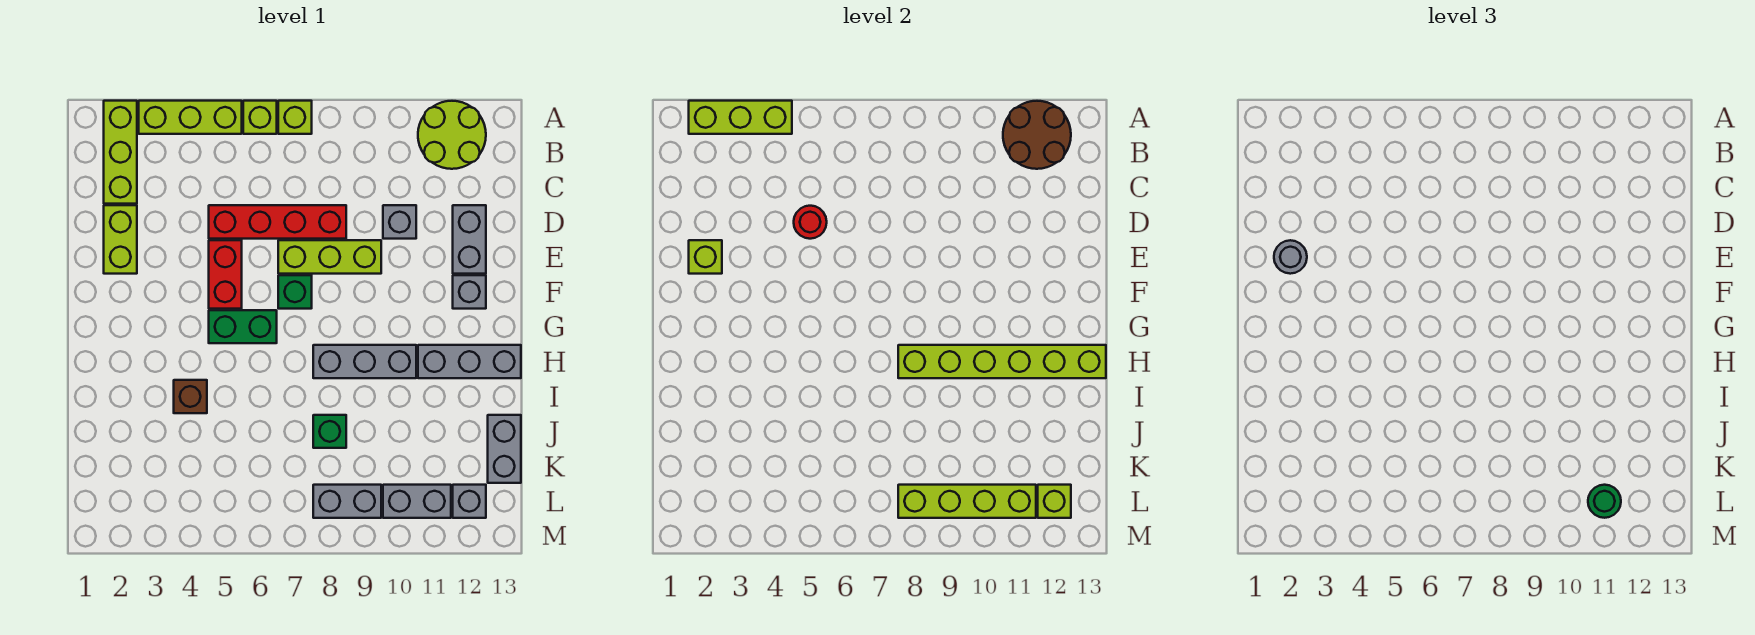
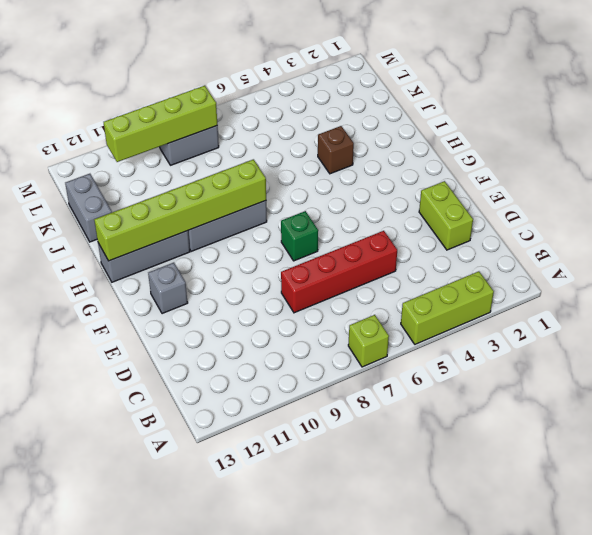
none -> lime brick A2:C2 level 1
none -> lime brick A6 level 1
none -> lime round brick A11:B12 level 1
none -> grey brick D10 level 1

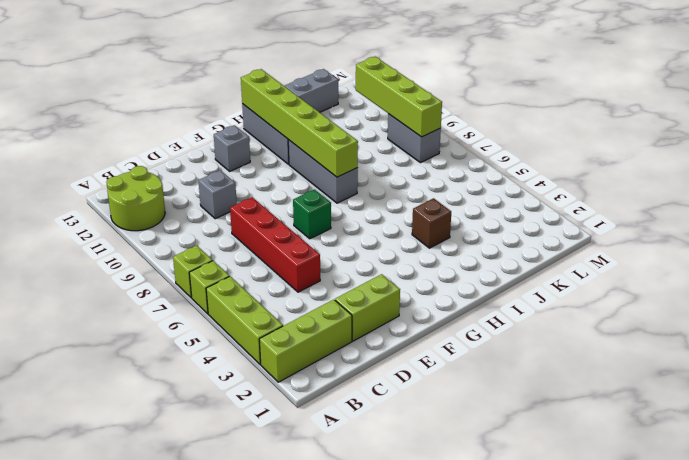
none -> grey brick D12:E12 level 1
none -> red brick E5:F5 level 1
none -> lime brick E7:E9 level 1
none -> green brick G5:G6 level 1

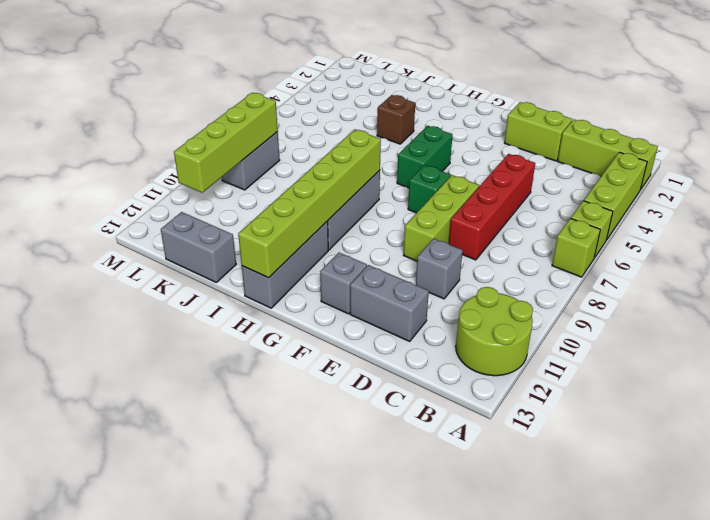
none -> red brick E5:F5 level 1
none -> green brick J8 level 1
none -> grey brick L10:L11 level 1
none -> grey brick L12 level 1

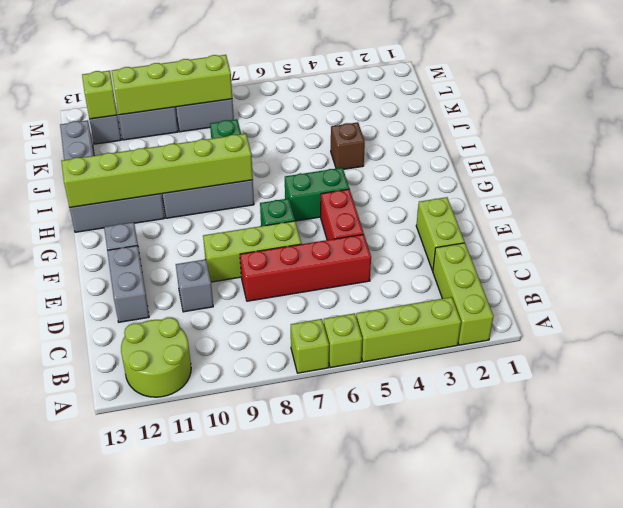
none -> lime brick A2:A4 level 2
none -> brown round brick A11:B12 level 2
none -> red round brick D5 level 2
none -> lime brick E2 level 2

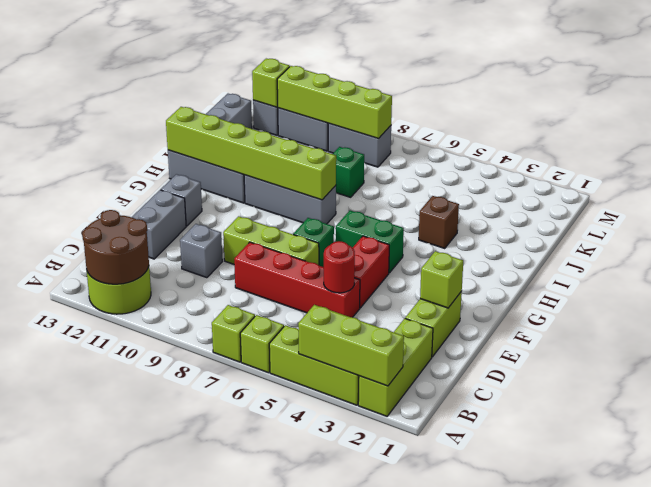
none -> grey round brick E2 level 3
none -> green round brick L11 level 3

